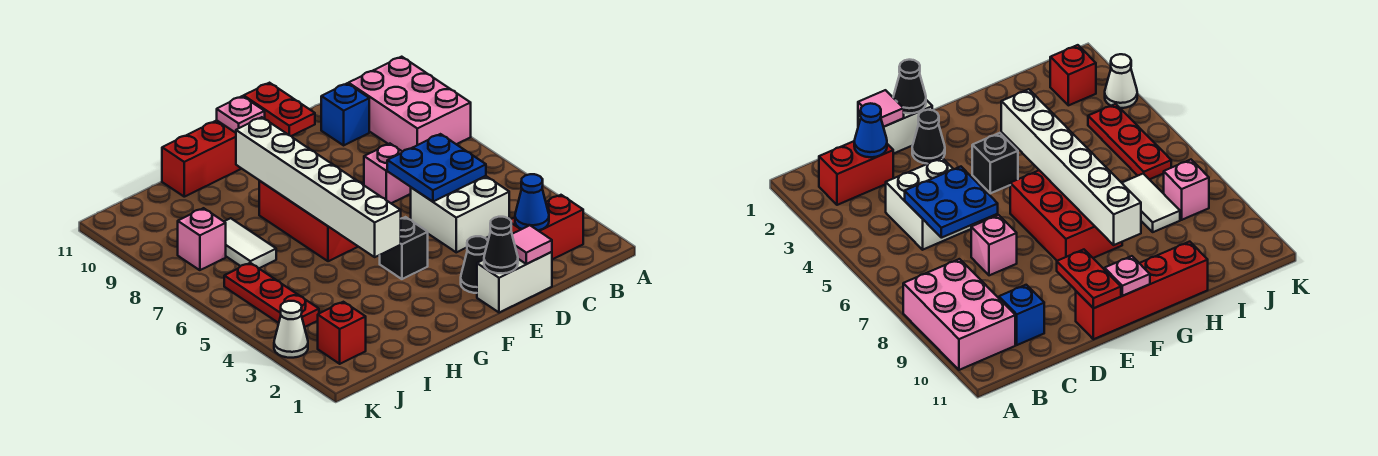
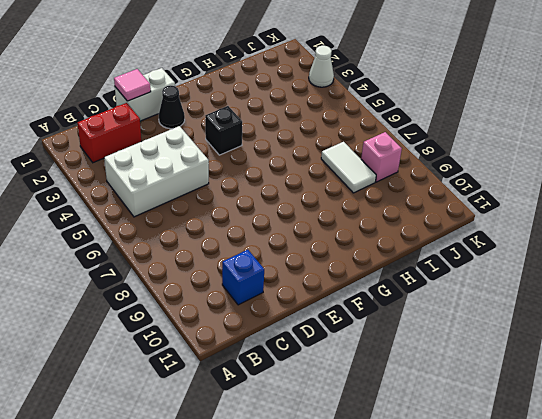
white brick B4:D5 level 1 -> white brick C4:D5 level 1
none -> pink brick A8:B10 level 1
none -> pink brick D7 level 1
none -> red brick E11:H11 level 1

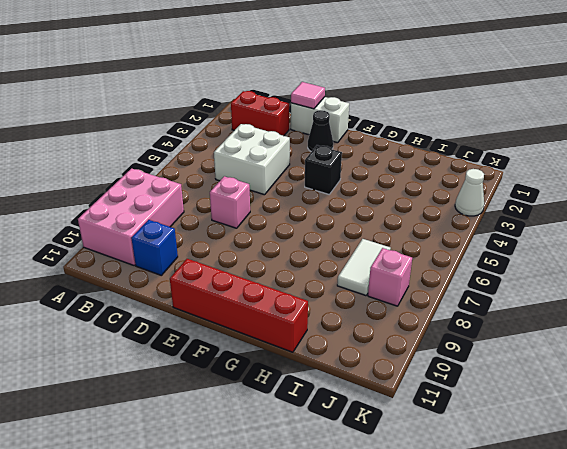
none -> red brick F6:G8 level 1
none -> red brick J2 level 1
none -> red plate J4:J6 level 1

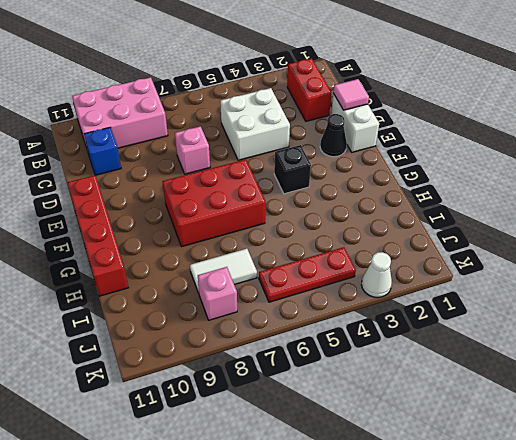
none -> red brick J2 level 1
none -> blue cone C2 level 2
none -> blue plate C5:D6 level 2

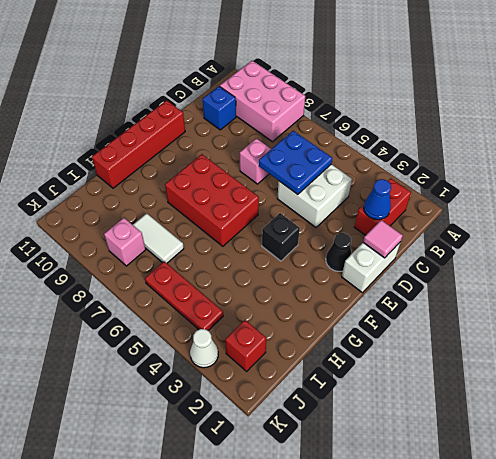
none -> black cone E1 level 2
none -> red plate E10:E11 level 2
none -> pink plate F11 level 2

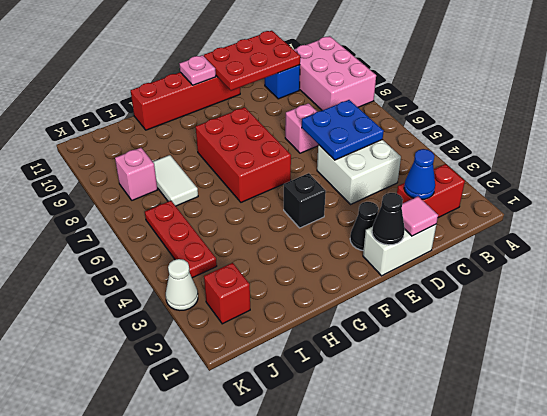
red plate C10:E11 level 2 -> red plate E10:E11 level 2
none -> white brick G4:G9 level 2

